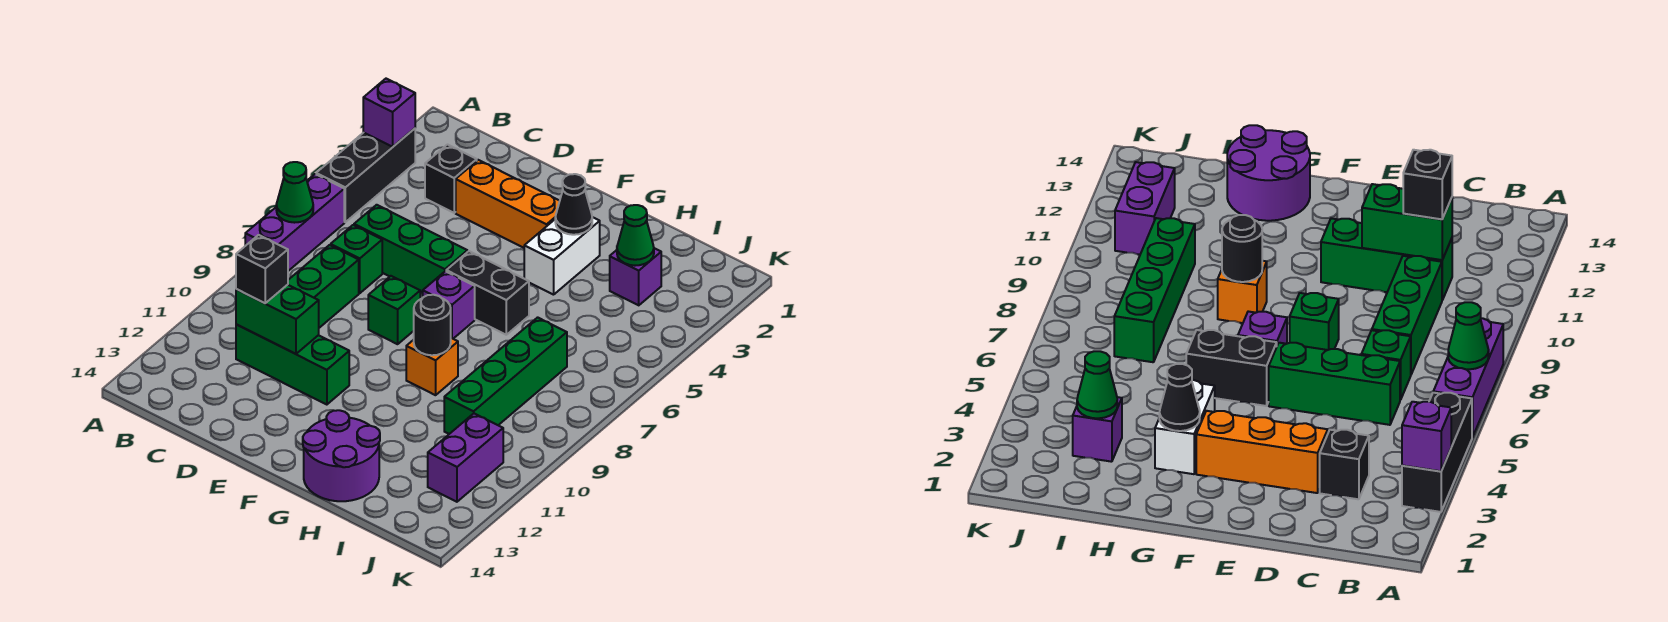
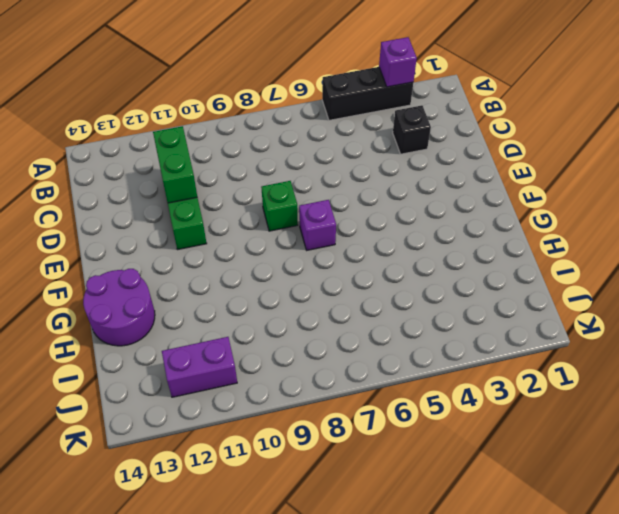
none -> purple brick A6:A8 level 1
none -> green brick C6:E6 level 1
none -> green brick C7 level 1

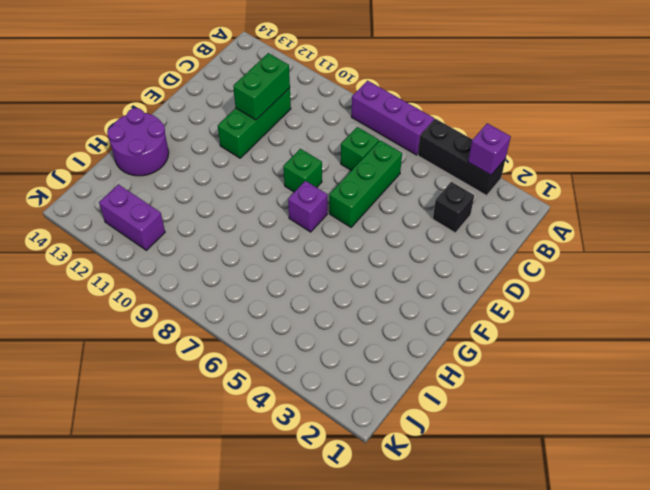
none -> green brick C8:C10 level 1
none -> orange brick D3:F3 level 1
none -> black brick F6:G6 level 1

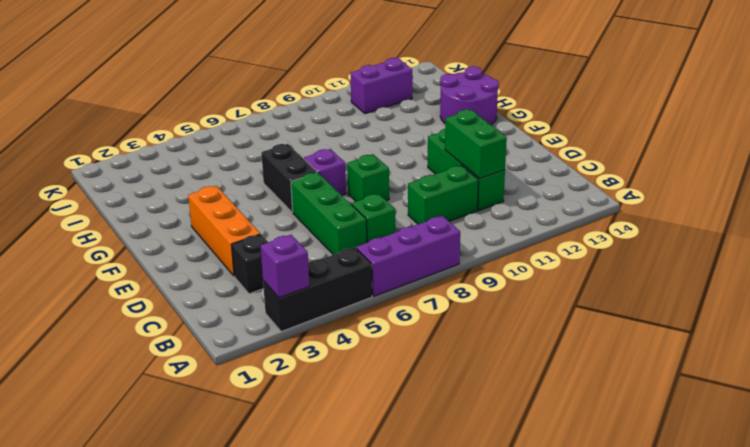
green brick C9:C10 level 1 -> green brick C8:C10 level 1
none -> white brick G3:G4 level 1
none -> orange brick G9 level 1
none -> purple brick I3 level 1

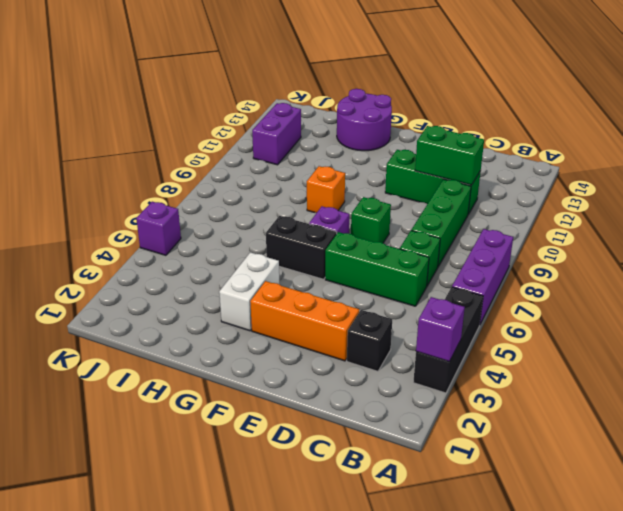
purple brick K5 level 1 -> purple brick I3 level 1
none -> green brick I7:I10 level 1
none -> green cone A7 level 2
none -> black cone G3 level 2

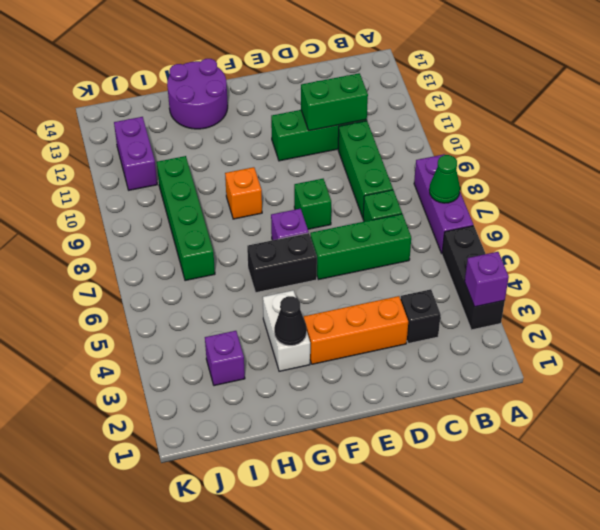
none -> black round brick G9 level 2
none -> green cone I3 level 2
none -> black brick C11 level 3

